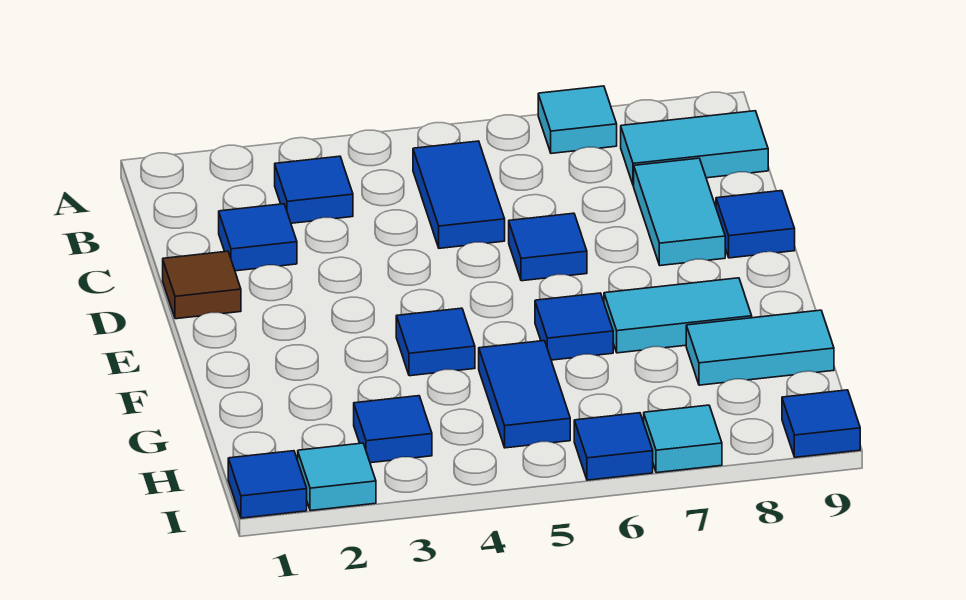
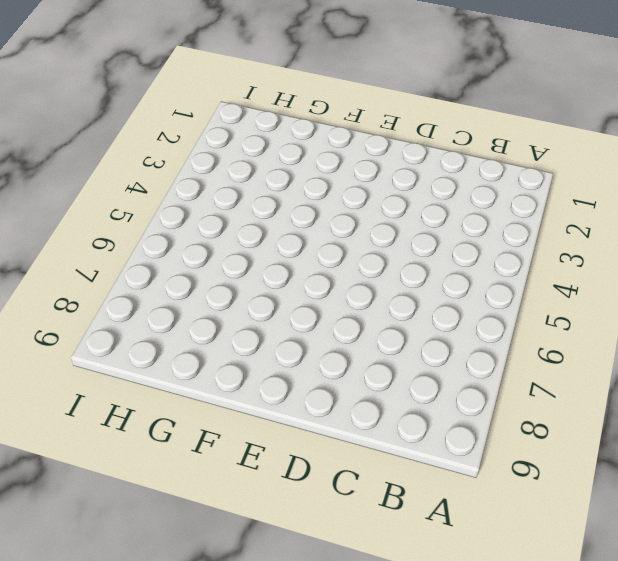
none -> cyan tile A7 level 1
none -> blue tile B3 level 1
none -> blue tile B5:C5 level 1

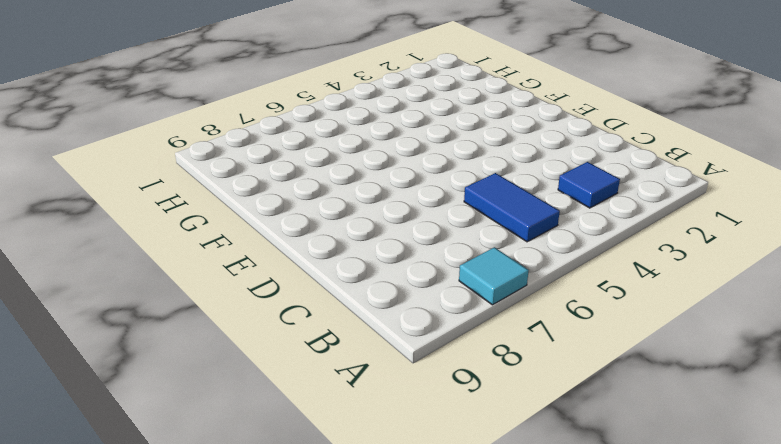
none -> cyan tile B8:B9 level 1
none -> blue tile C2 level 1
none -> cyan tile C8:D8 level 1

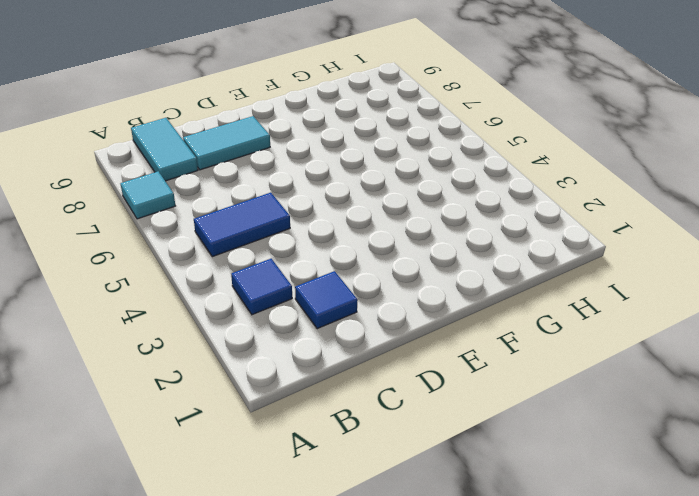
none -> brown tile D1 level 1
none -> blue tile D6 level 1
none -> blue tile D9 level 1

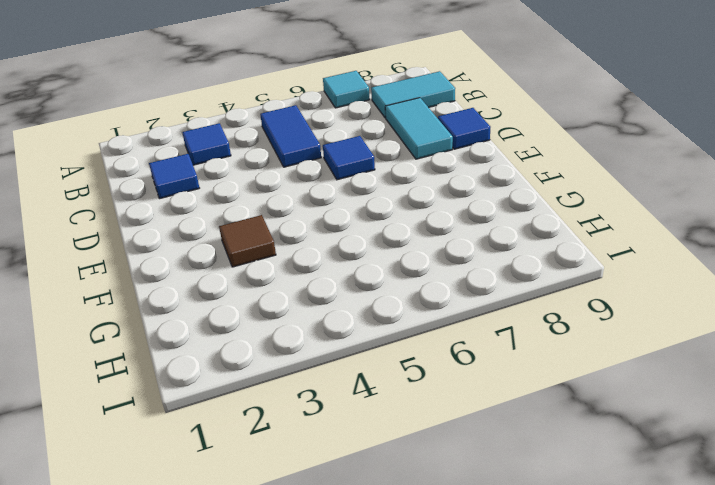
brown tile F3 level 1 -> brown tile D1 level 1
none -> blue tile F4 level 1
none -> blue tile F6 level 1
none -> cyan tile F7:F8 level 1

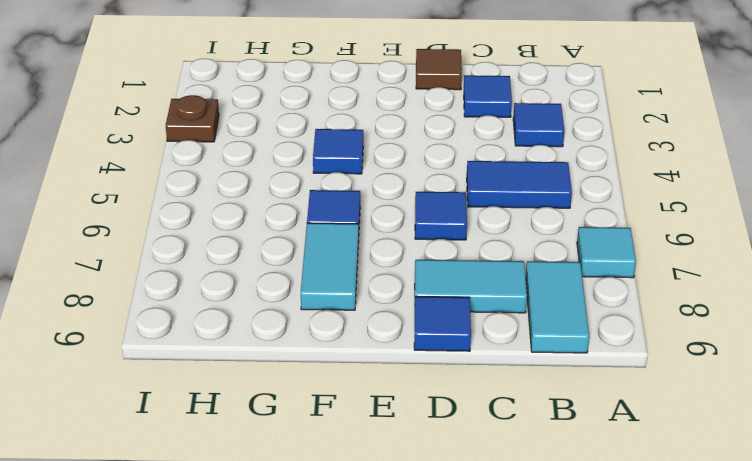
brown plate I3 level 1 -> none
none -> blue tile G5:H5 level 1
none -> cyan tile G8:G9 level 1
none -> blue tile H3 level 1

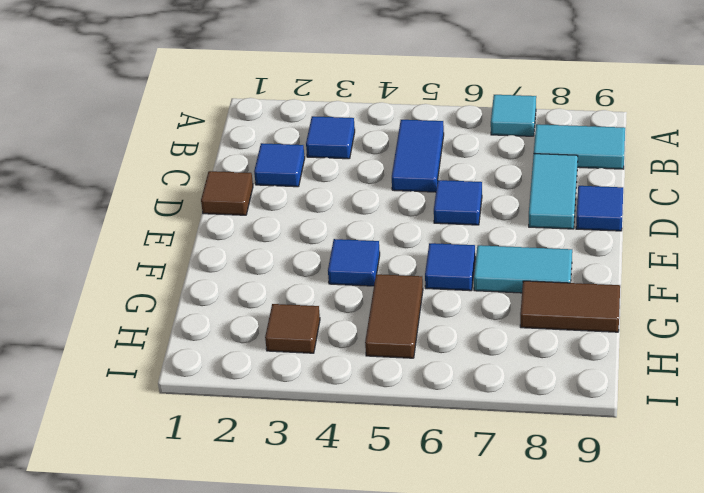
brown tile G5:H5 level 1 -> blue tile G5:H5 level 1
brown tile G8:G9 level 1 -> cyan tile G8:G9 level 1
brown tile H3 level 1 -> blue tile H3 level 1
none -> blue tile I1 level 1
none -> cyan tile I2 level 1
none -> blue tile I6 level 1

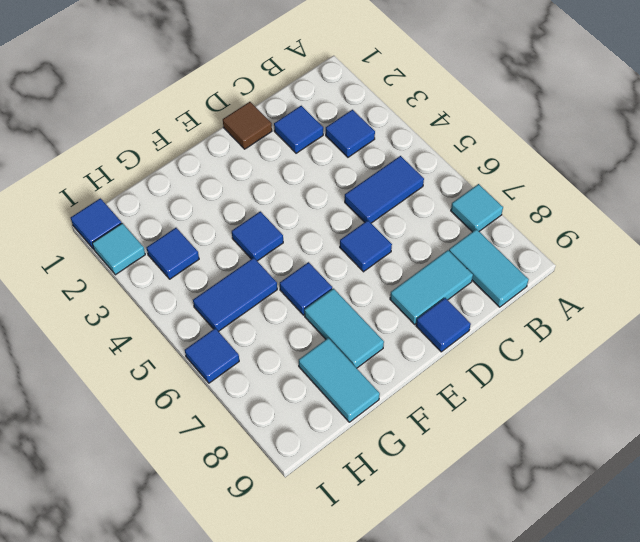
none -> cyan tile I7 level 1
none -> blue tile I9 level 1

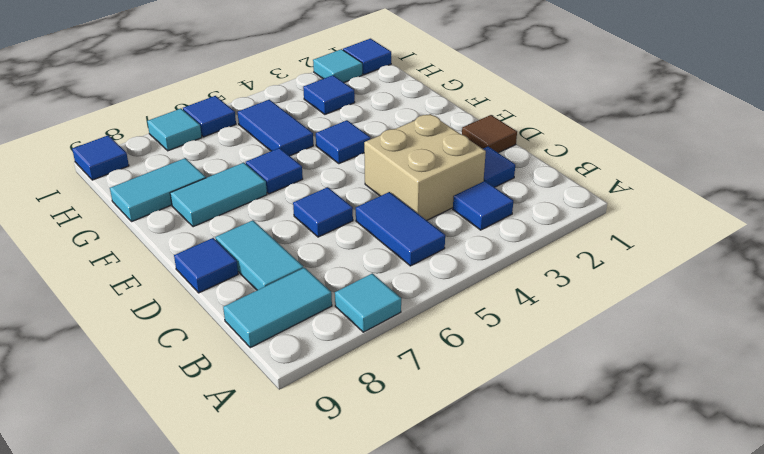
tan brick C3:D4 level 1 -> none

